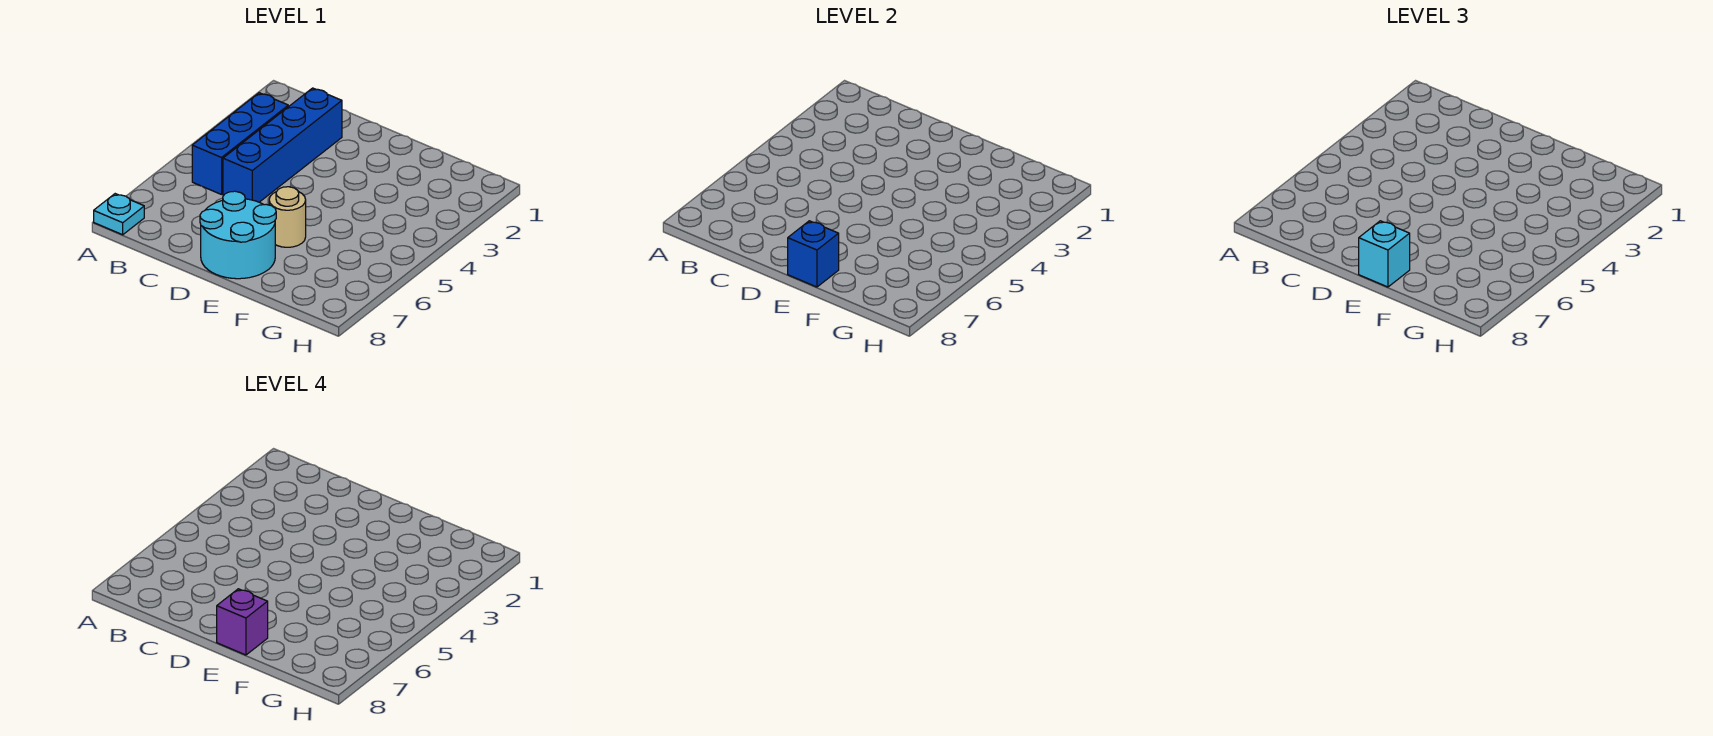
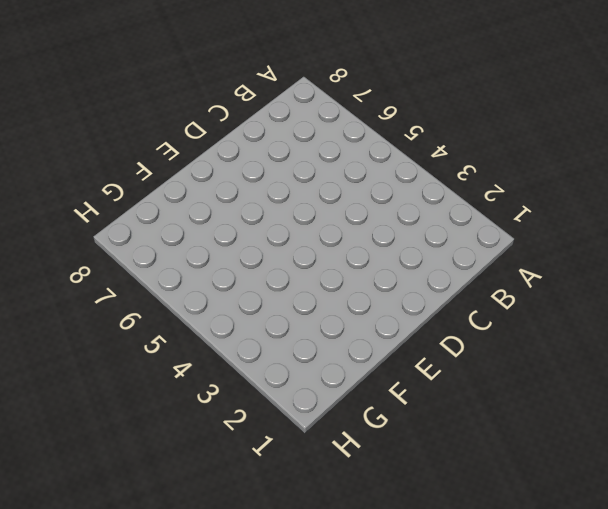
none -> cyan plate A8 level 1
none -> blue brick B3:B5 level 1

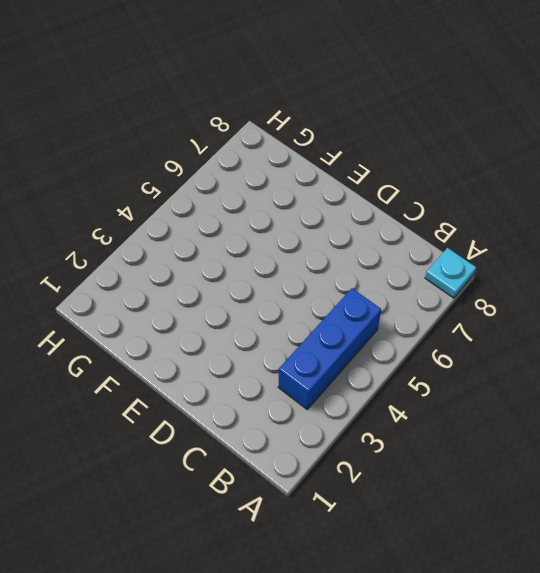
none -> blue brick C2:C5 level 1
none -> cyan round brick D7:E8 level 1

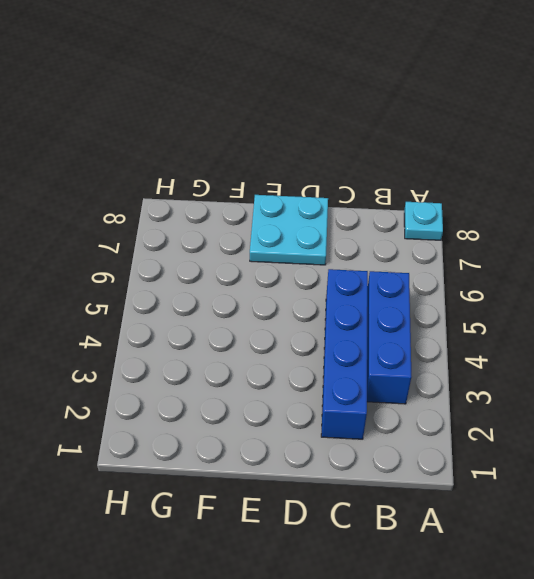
cyan plate D7:E8 level 1 -> cyan round brick D7:E8 level 1
none -> tan round brick E6 level 1
none -> blue brick E8 level 2

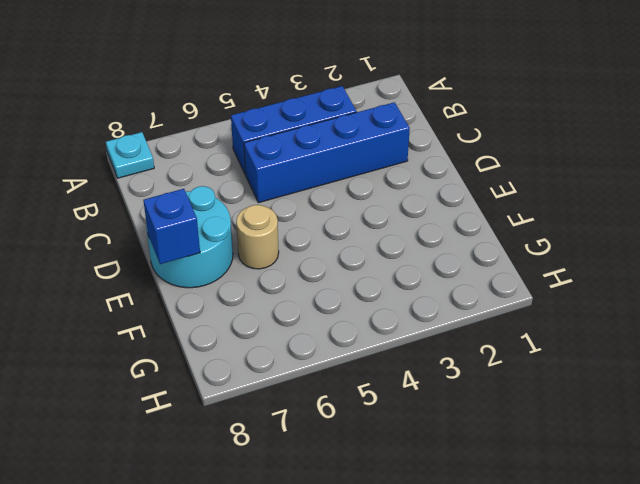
none -> cyan brick E8 level 3
none -> purple brick E8 level 4

